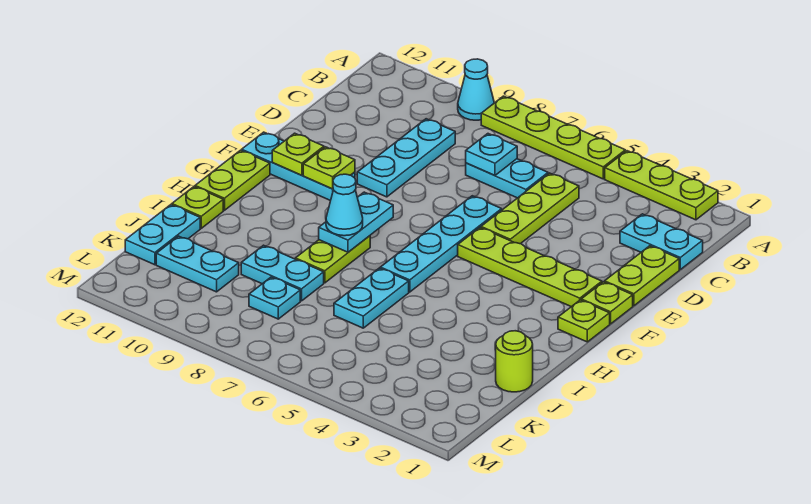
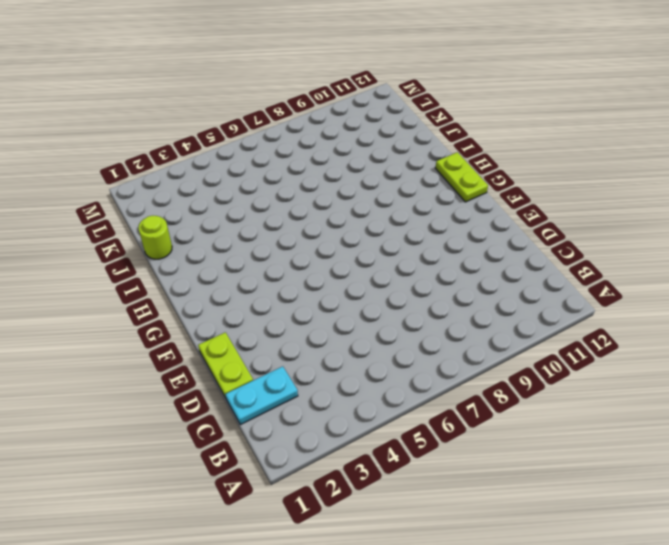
none -> lime plate A2:A4 level 1
none -> lime plate A5:A8 level 1
none -> cyan cone A9 level 1

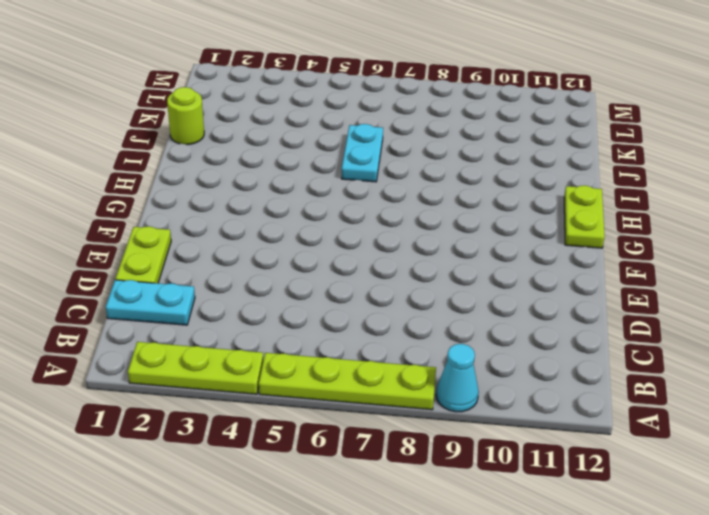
none -> lime plate C5:E5 level 1
none -> cyan plate C6:C7 level 1
none -> cyan plate C9:E9 level 1

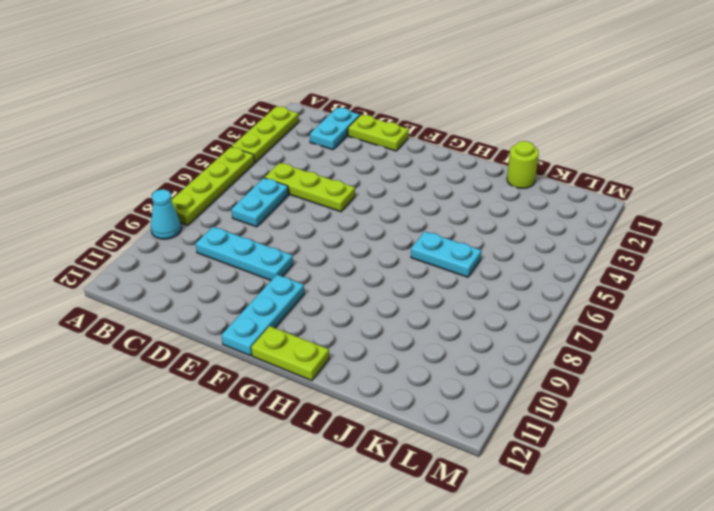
none -> cyan plate E6:H6 level 1
none -> lime plate F1 level 1
none -> lime plate F2:F5 level 1

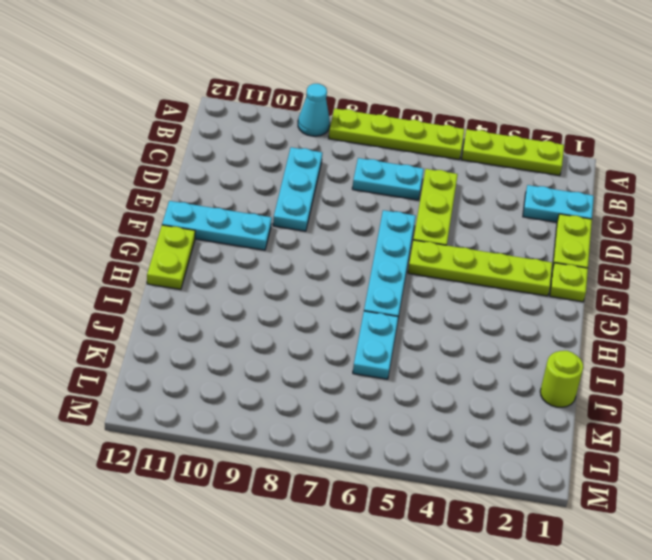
none -> lime plate G1 level 1
none -> lime plate H8:I8 level 1
none -> lime plate I12 level 1

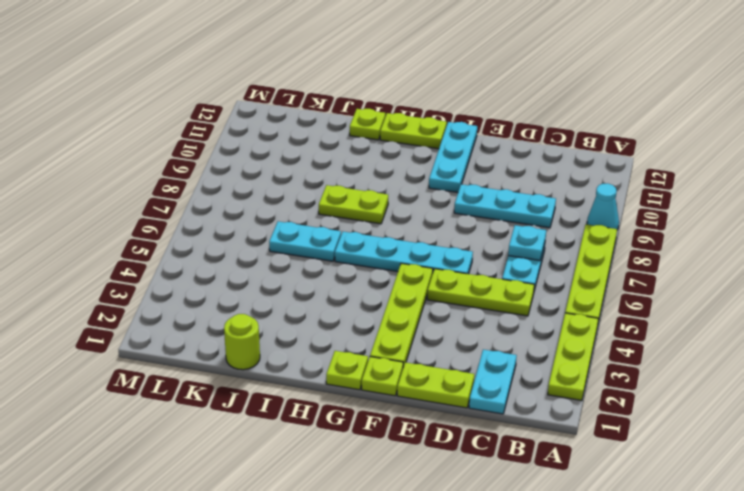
none -> cyan plate J8:J9 level 1
none -> cyan plate J12:K12 level 1
none -> cyan plate K8 level 1

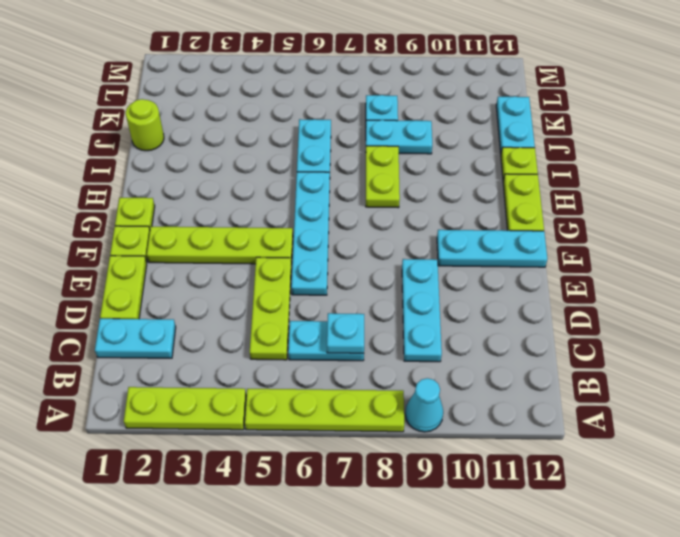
none -> cyan plate K10:K11 level 1
none -> lime plate F10 level 2
none -> lime plate F11 level 2

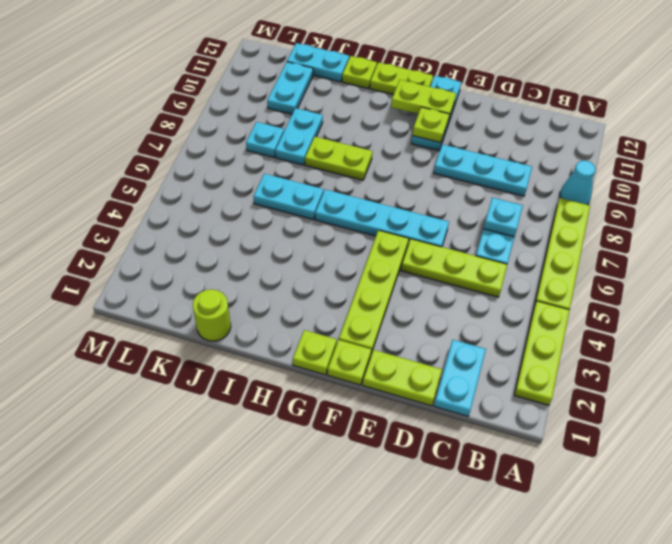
lime plate F11:G11 level 2 -> lime plate F11 level 2
none -> cyan plate G8:H8 level 2
none -> cyan cone H8 level 3

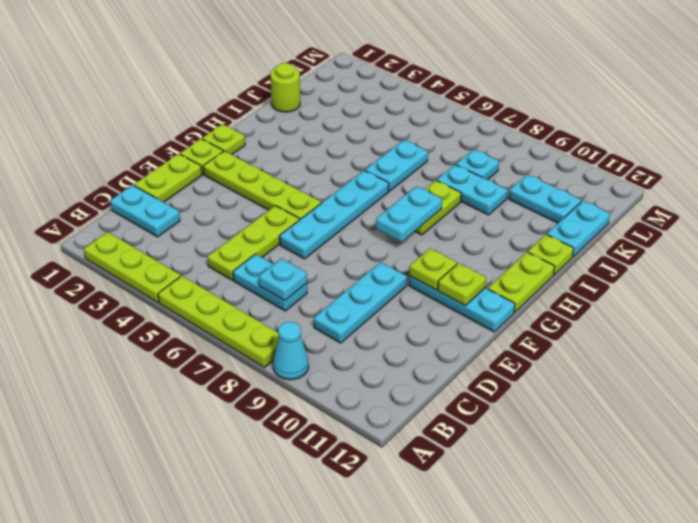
none -> cyan cone H8 level 3

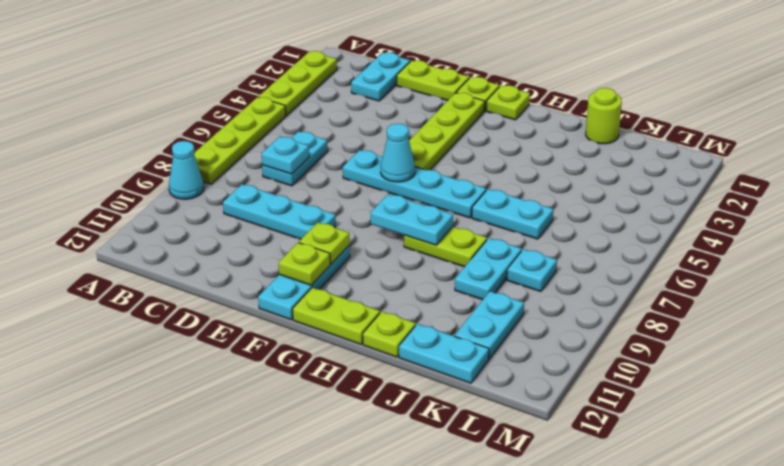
cyan cone F6 level 2 -> cyan cone H8 level 3
none -> lime plate C5:E5 level 1

